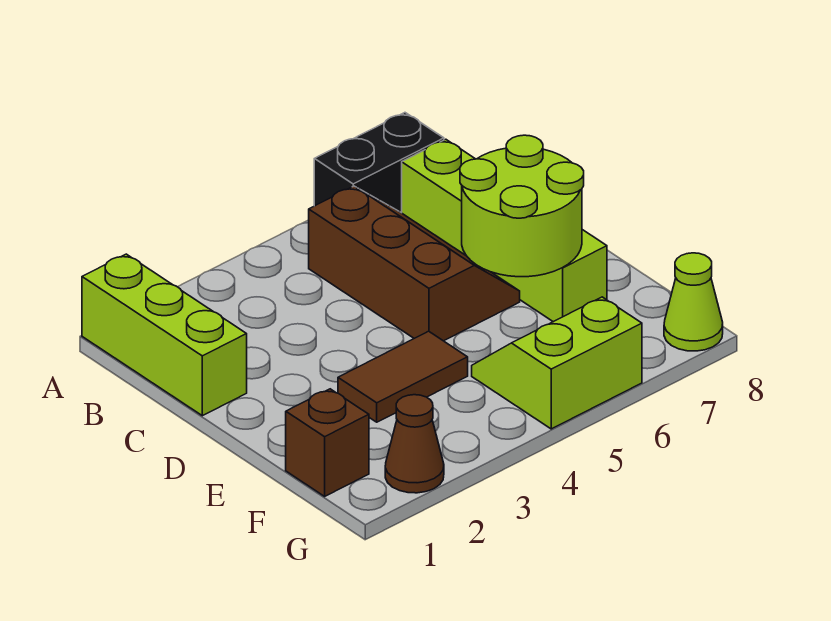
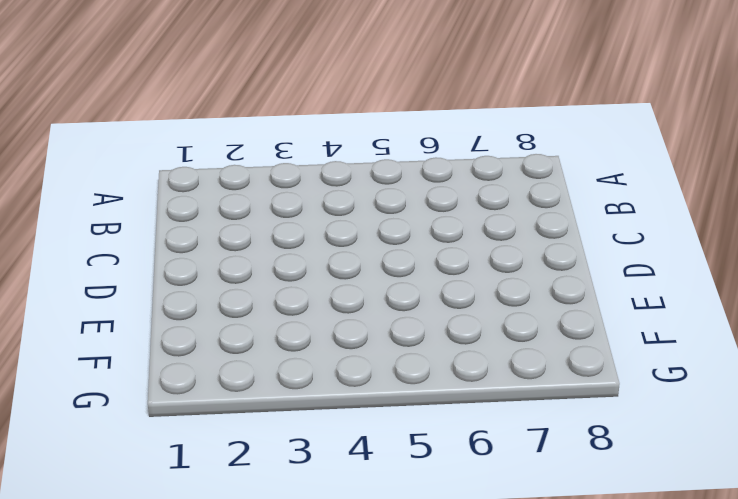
none -> lime brick A1:C1 level 1
none -> black brick A6:A7 level 1

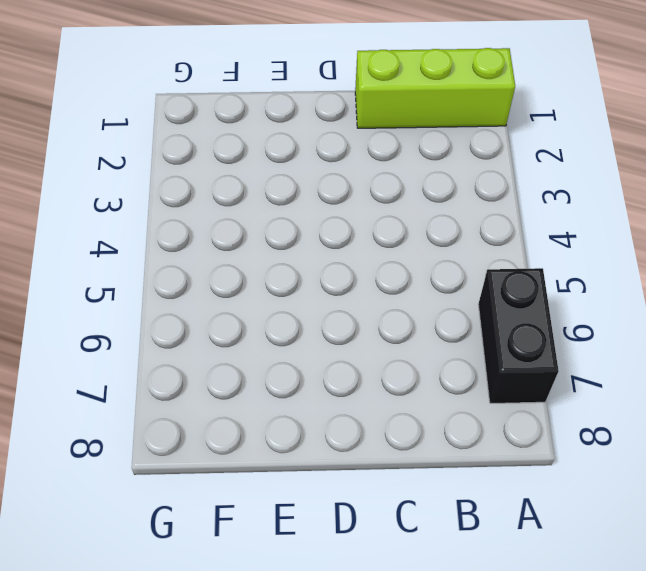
none -> brown slope B5:D6 level 1 top 5
none -> lime brick B7:E7 level 1

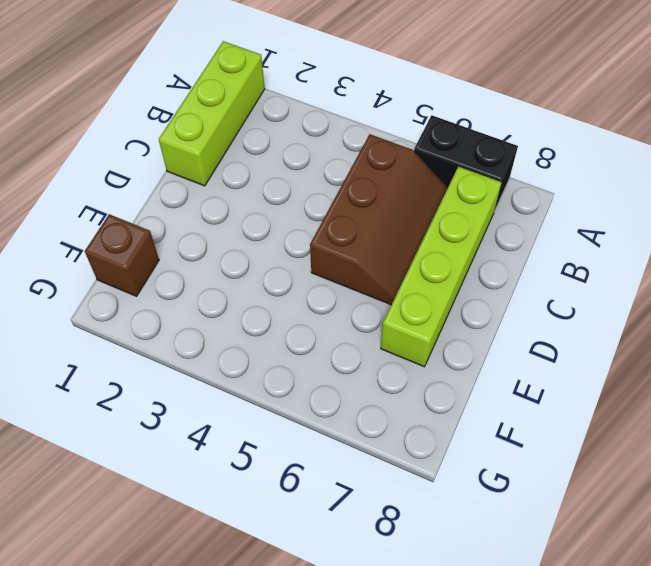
none -> brown tile E3:E4 level 1
none -> lime slope F5:G6 level 1 top G

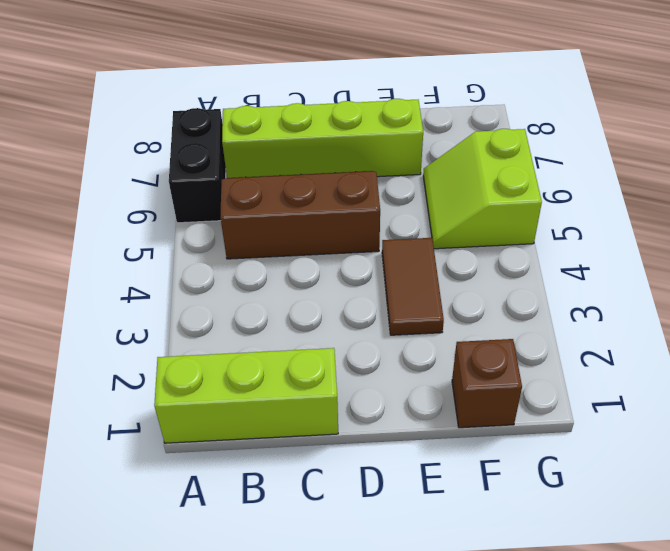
none -> brown cone G2 level 1
none -> lime cone G8 level 1

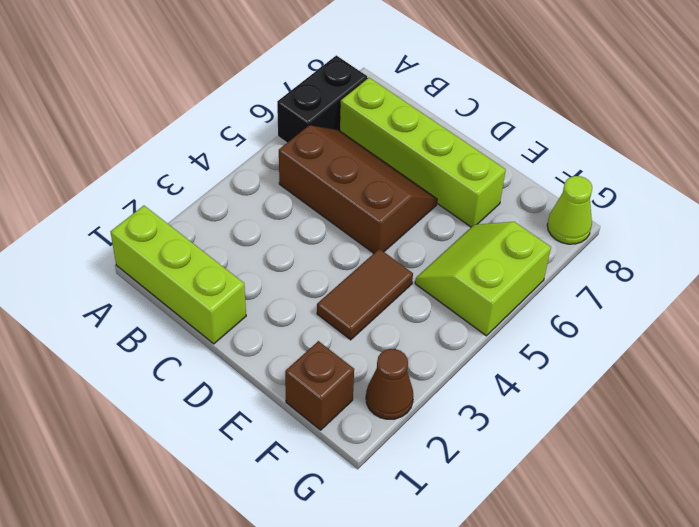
none -> lime round brick D6:E7 level 2

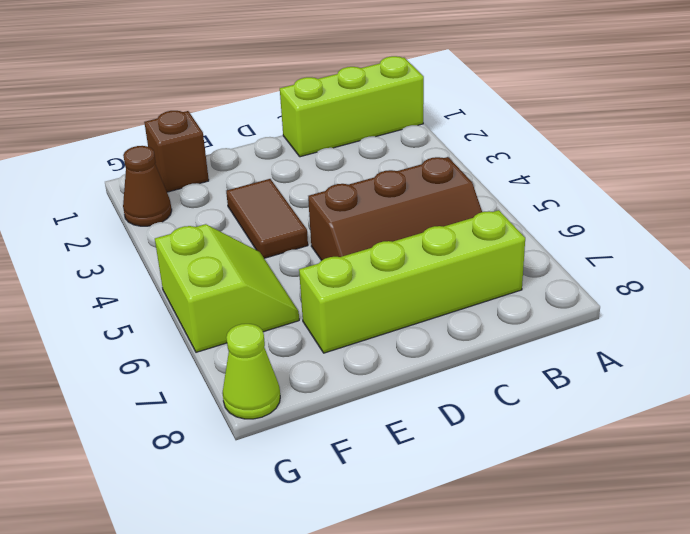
none -> black brick A6:A7 level 1
none -> lime round brick D6:E7 level 2

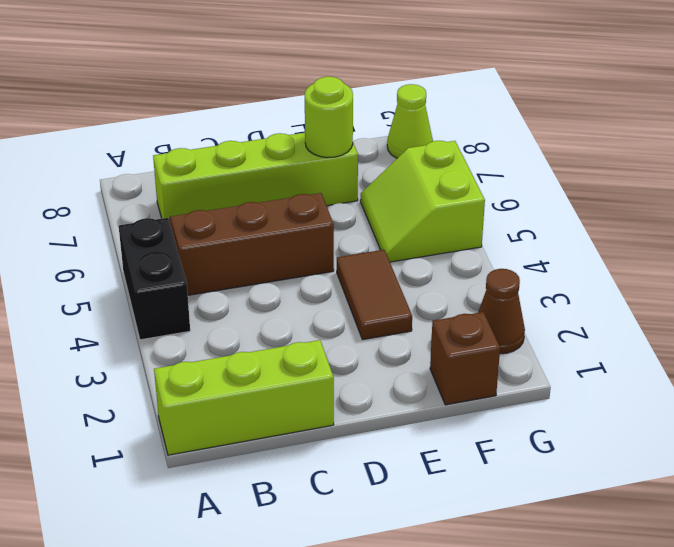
black brick A4:A5 level 1 -> black brick A6:A7 level 1
lime round brick E7 level 2 -> lime round brick D6:E7 level 2

